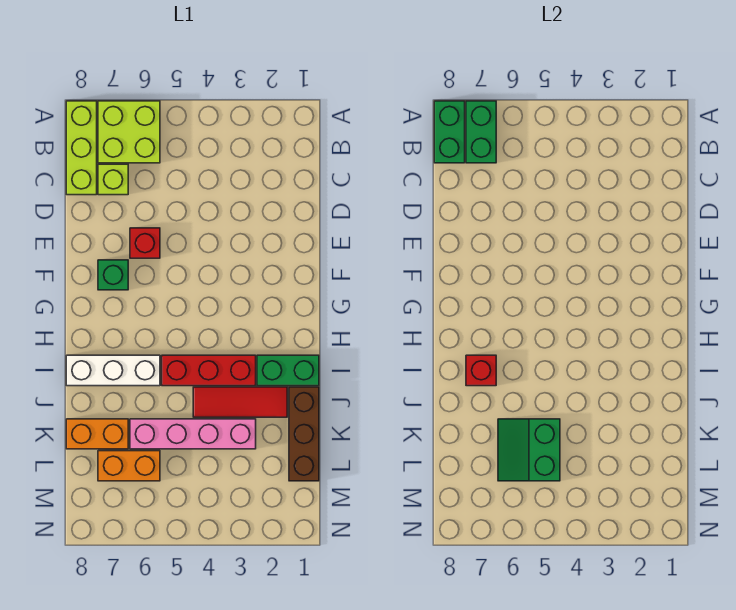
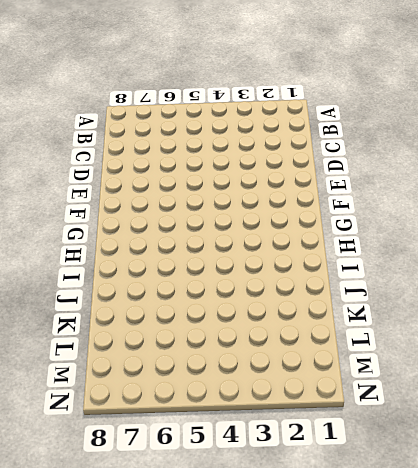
none -> lime brick A6:B7 level 1
none -> lime brick A8:C8 level 1
none -> lime brick C7 level 1

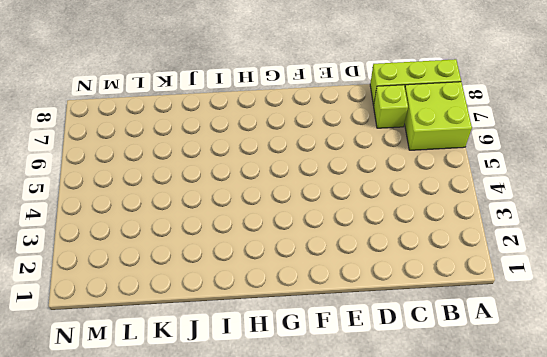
none -> red brick E6 level 1
none -> green brick F7 level 1
none -> green brick I1:I2 level 1

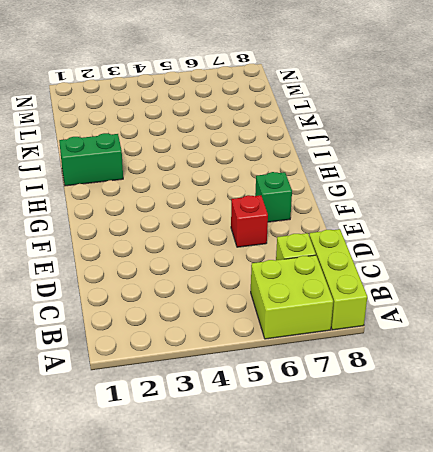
none -> red brick I3:I5 level 1
none -> white brick I6:I8 level 1
none -> brown brick J1:L1 level 1

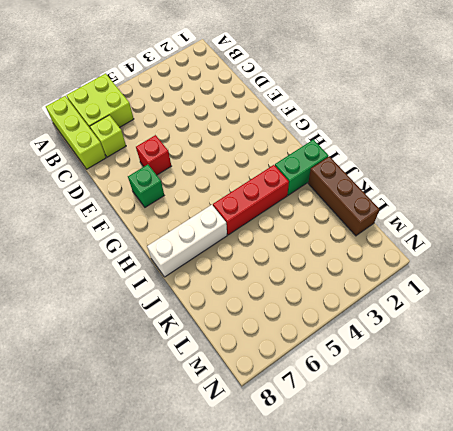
none -> red tile J2:J4 level 1
none -> pink brick K3:K6 level 1
none -> orange brick K7:K8 level 1

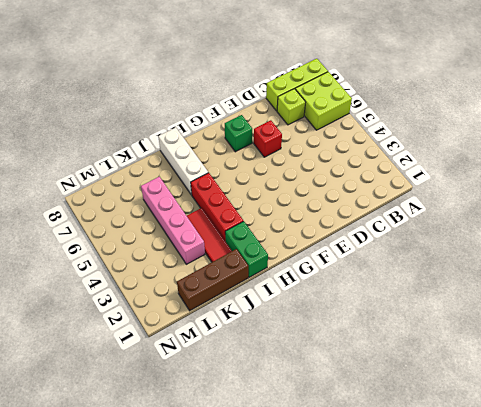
none -> orange brick K7:K8 level 1
none -> orange brick L6:L7 level 1
none -> green brick A7:B7 level 2

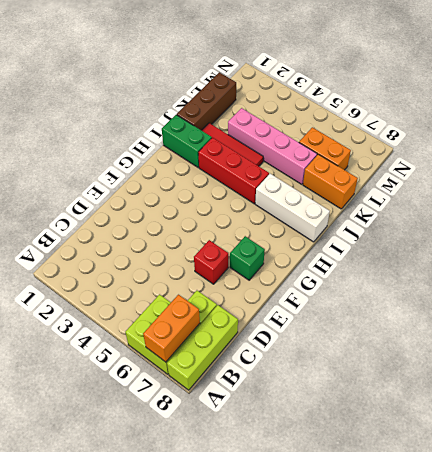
orange brick A7:B7 level 2 -> green brick A7:B7 level 2
none -> green brick A8:B8 level 2
none -> red brick I7 level 2
none -> green slope K5:L6 level 2 top 5

